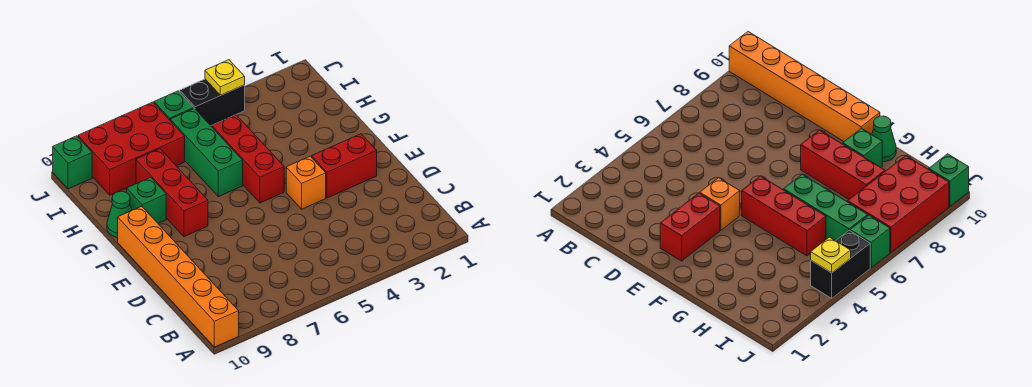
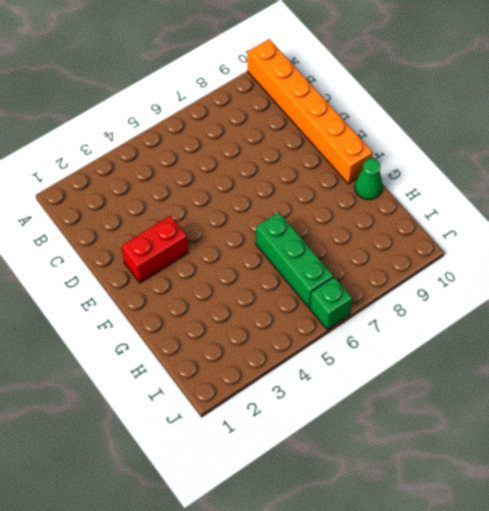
none -> orange brick E4 level 1
none -> red brick F5:H5 level 1
none -> red brick F8:H8 level 1

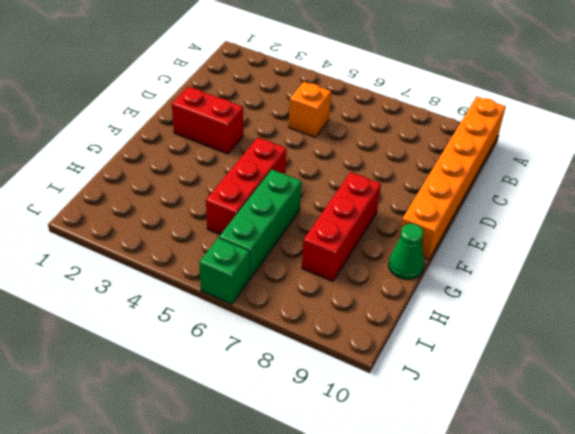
orange brick C5 level 1 -> orange brick E4 level 1
none -> green brick G9 level 1
none -> red brick I7:J9 level 1
none -> black brick J4:J5 level 1

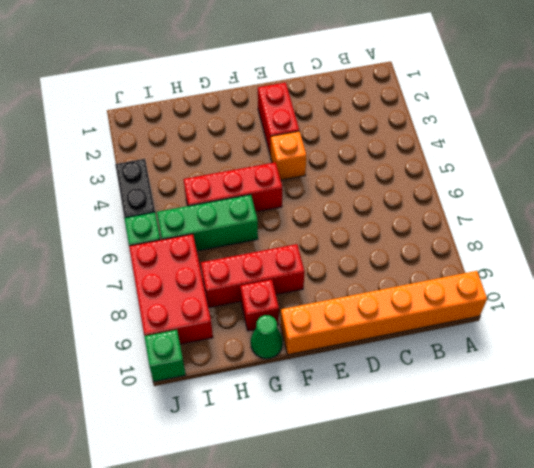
red brick G9 level 1 -> green brick G9 level 1
none -> yellow plate J4 level 2

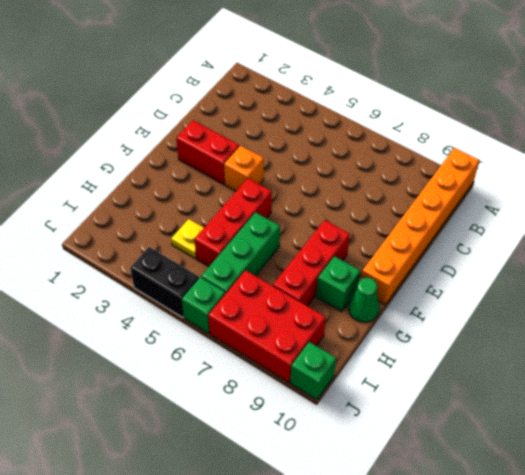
yellow plate H4 level 1 -> yellow plate J4 level 2

